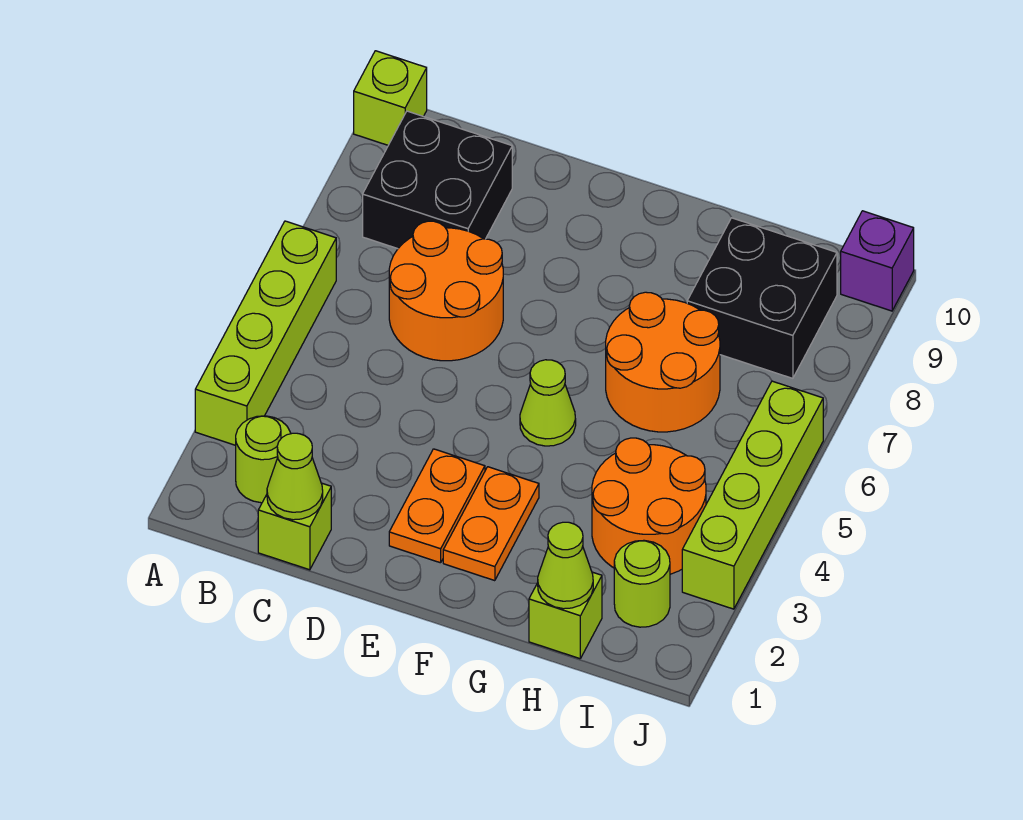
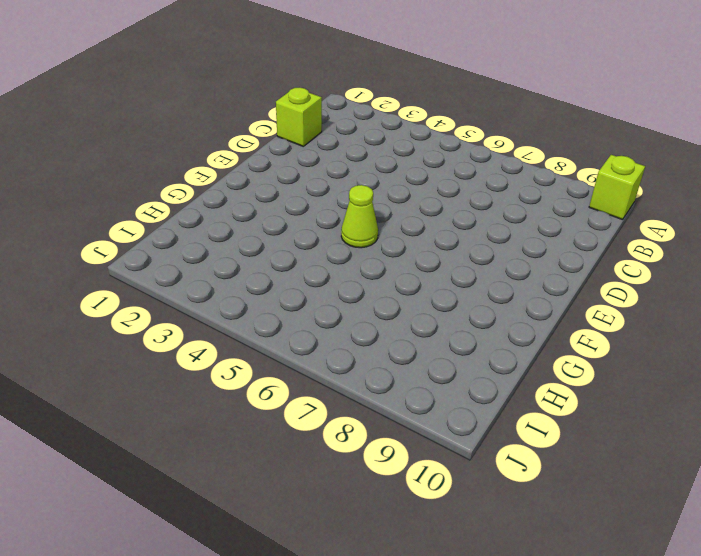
none -> lime brick A3:A6 level 1
none -> lime round brick B2 level 1
none -> black brick B8:C9 level 1

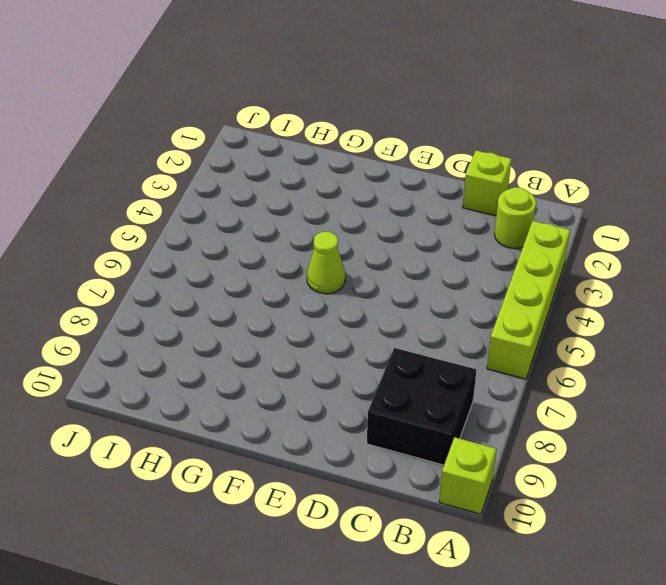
none -> orange round brick C6:D7 level 1
none -> orange plate E2:E3 level 1
none -> orange plate F2:F3 level 1

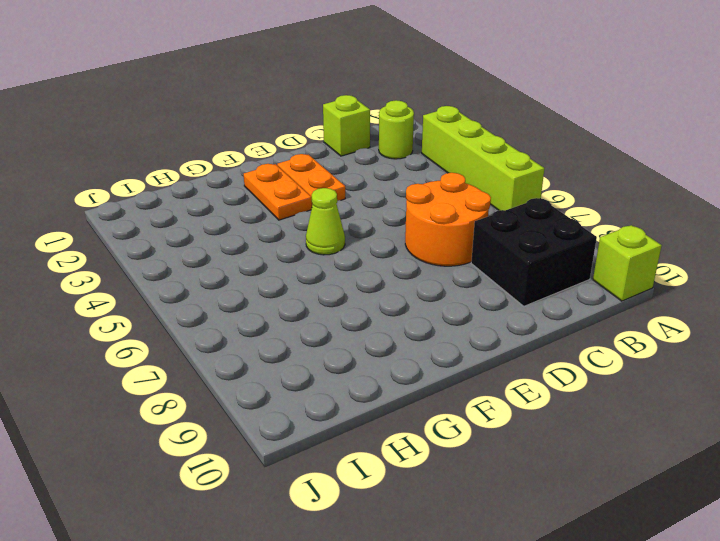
none -> orange round brick G6:H7 level 1
none -> lime brick H1 level 1
none -> orange round brick H3:I4 level 1

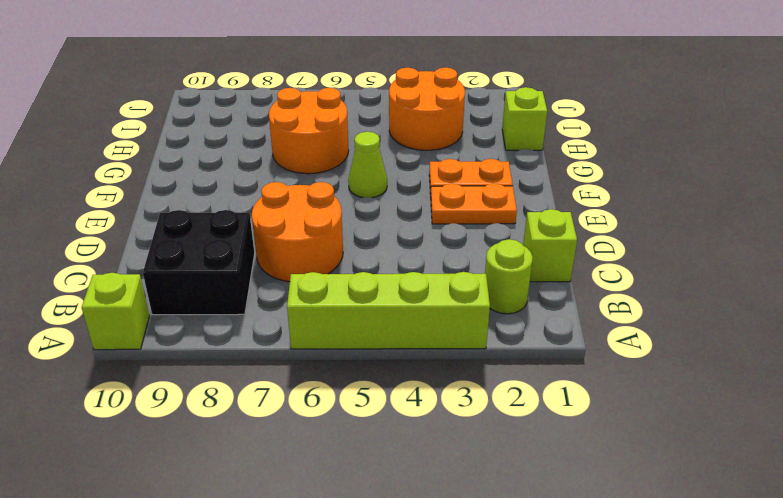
none -> black brick H8:I9 level 1
none -> lime round brick I2 level 1
none -> lime brick J3:J6 level 1

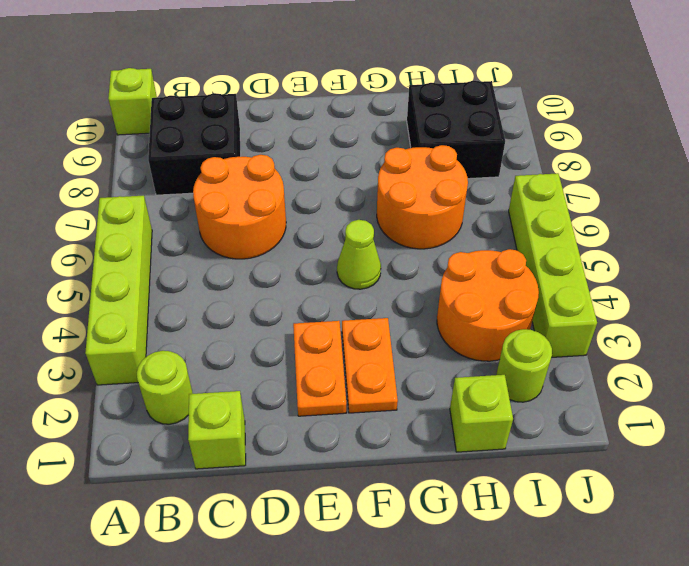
none -> purple brick J10 level 1
none -> lime cone C1 level 2
none -> lime cone H1 level 2

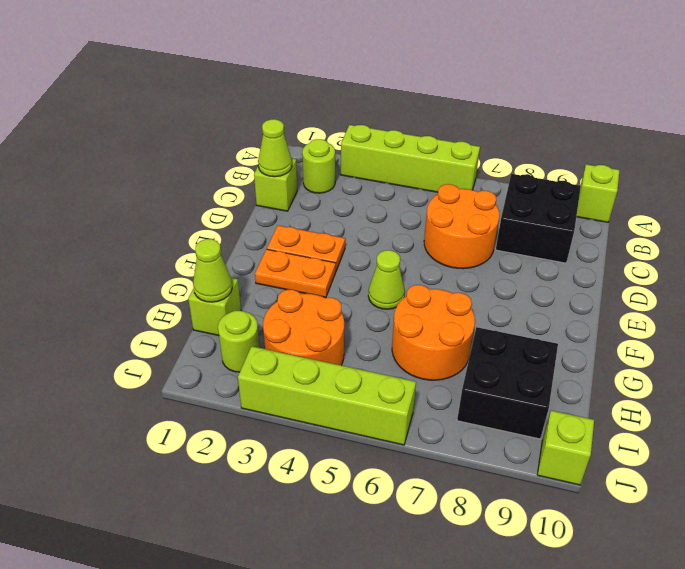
lime brick J10 level 1 -> purple brick J10 level 1

